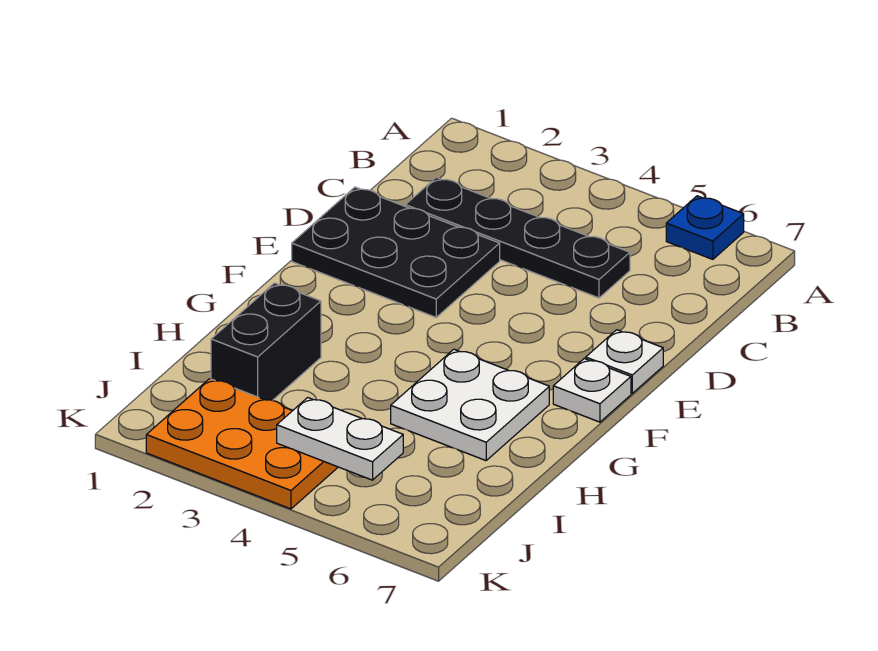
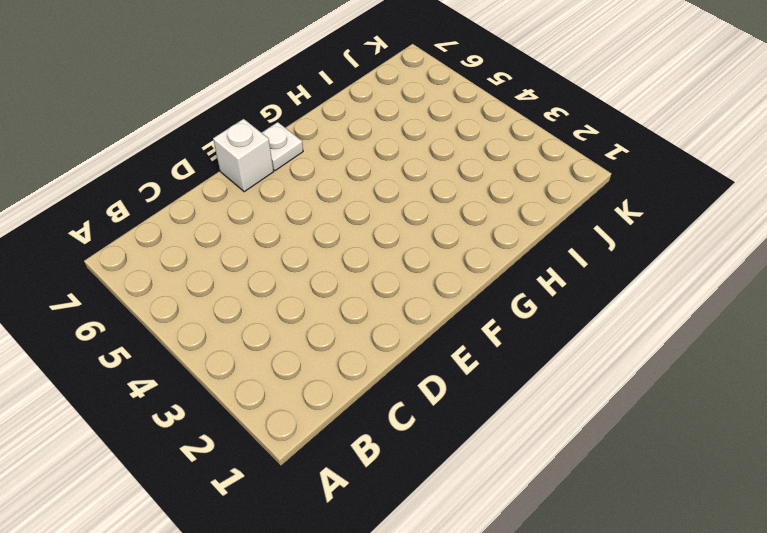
white brick E7 level 1 -> white plate E7 level 1
none -> blue plate A6 level 1
none -> black plate C2:C5 level 1

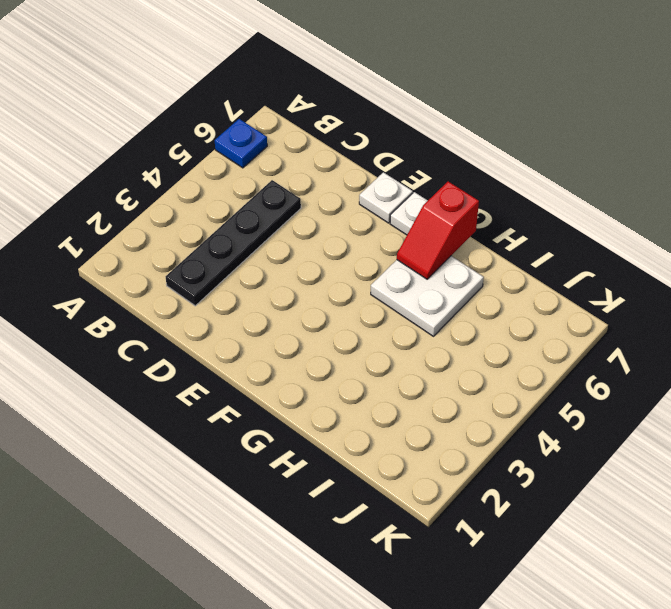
red slope G6:G7 level 2 top 7 -> none
none -> black plate D1:E3 level 1
none -> black brick H2:I2 level 1

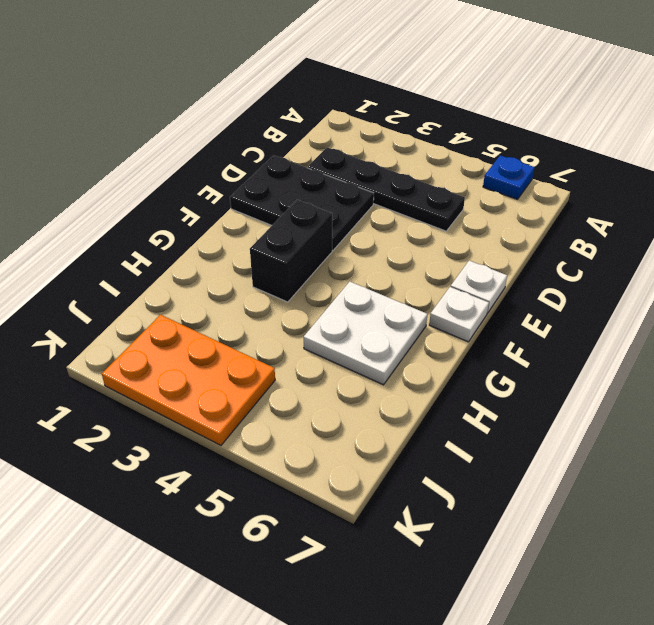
black brick F3:G3 level 1 -> black brick H2:I2 level 1
none -> white plate J4:J5 level 2

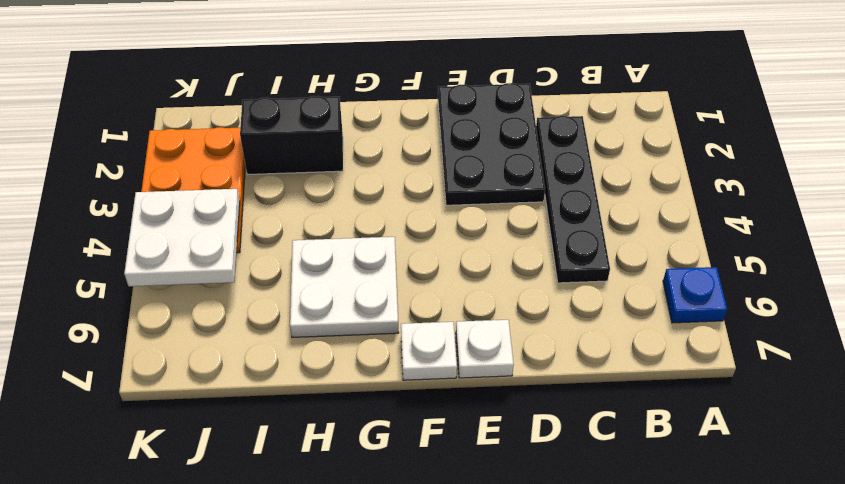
white plate J4:K5 level 2 -> white plate J4:J5 level 2

